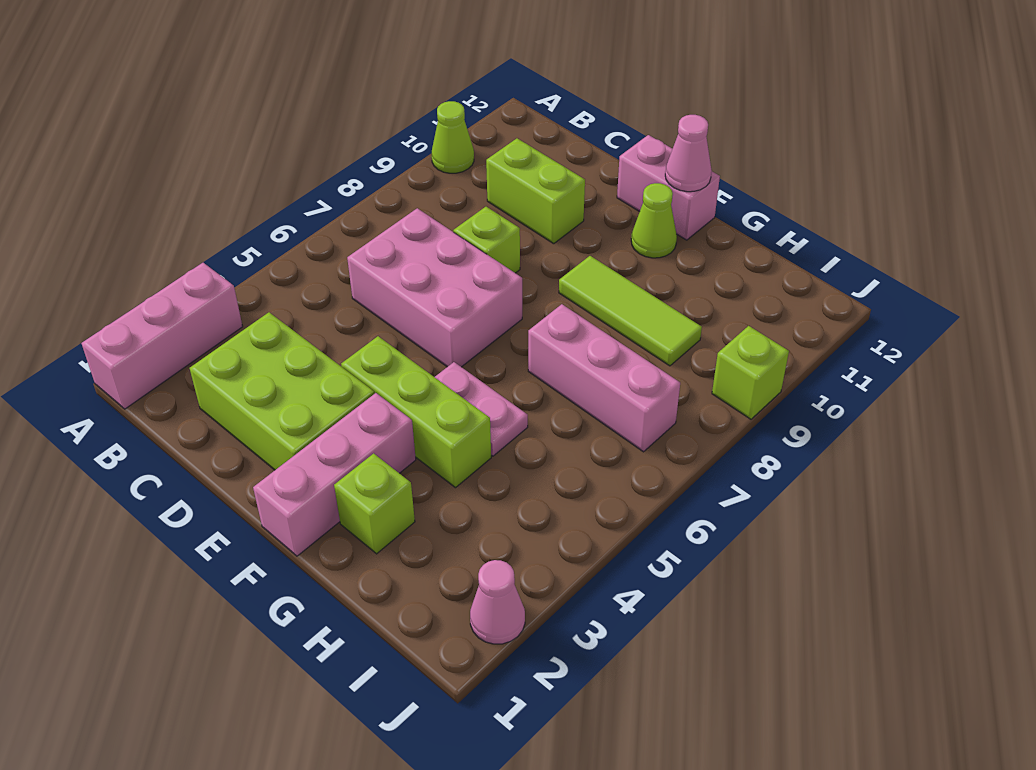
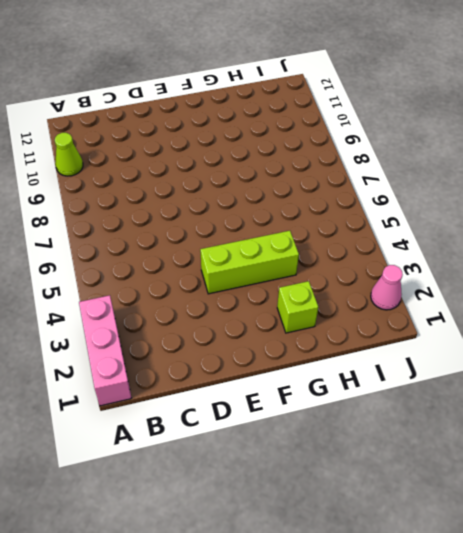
none -> lime brick C2:E3 level 1
none -> pink brick C6:E7 level 1
none -> lime brick C10:D10 level 1

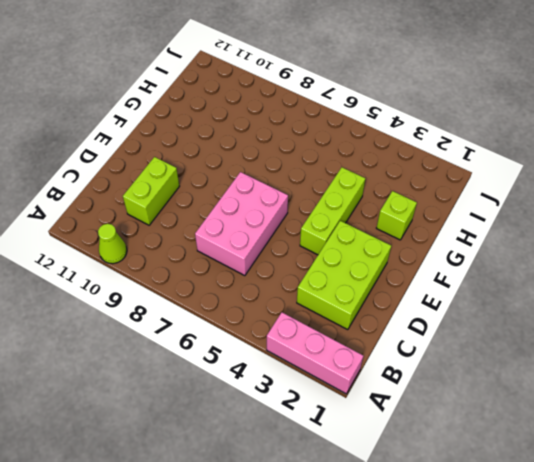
none -> lime brick D8 level 1
none -> pink brick E12:F12 level 1
none -> pink brick F1:F3 level 1

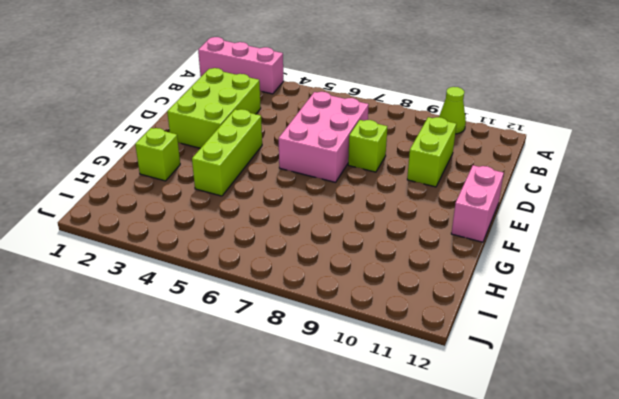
none -> pink brick F1:F3 level 1
none -> pink plate F5:G5 level 1
none -> lime tile F9:H9 level 1

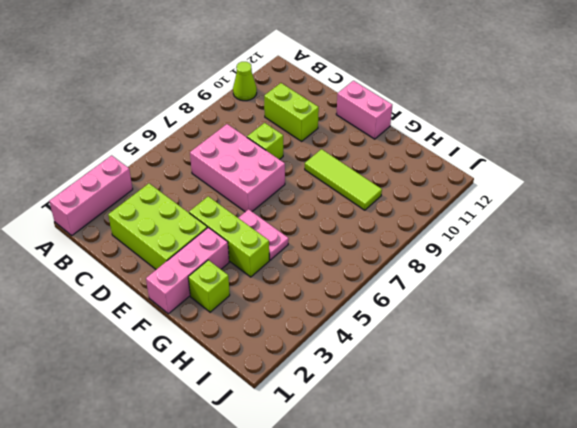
none -> lime cone F11 level 1
none -> pink brick G7:I7 level 1
none -> pink cone J2 level 1

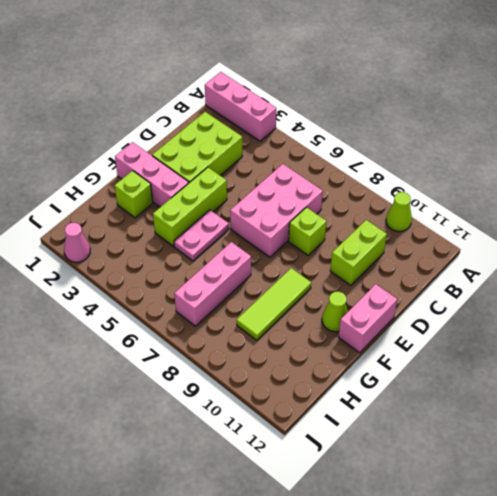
none -> lime brick J9 level 1
none -> pink cone F12 level 2

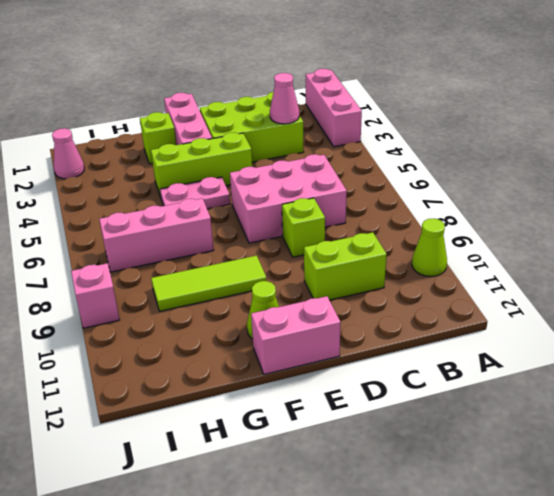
pink cone C3 level 2 -> pink cone F12 level 2
pink brick J9 level 1 -> lime brick J9 level 1

